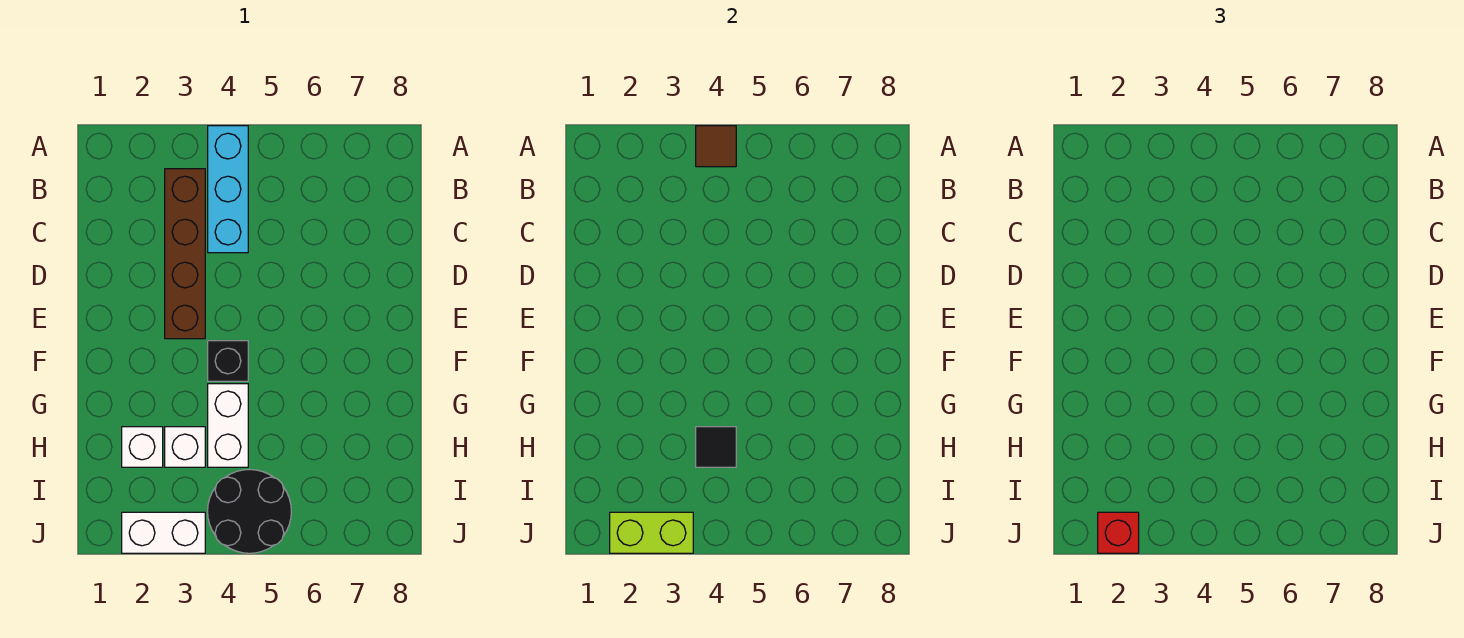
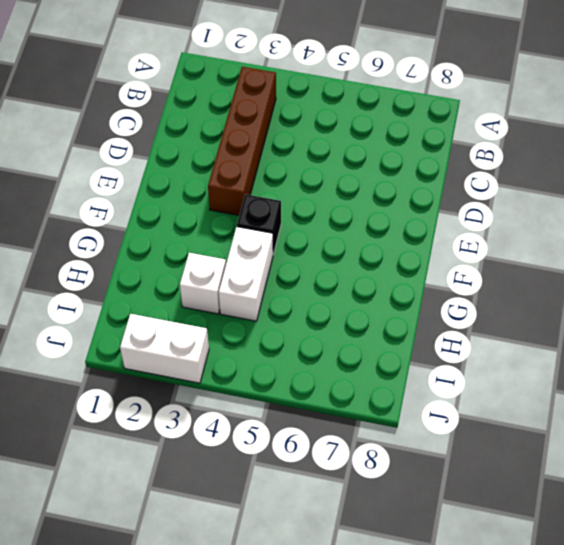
none -> cyan brick A4:C4 level 1
none -> white brick H2 level 1
none -> black round brick I4:J5 level 1

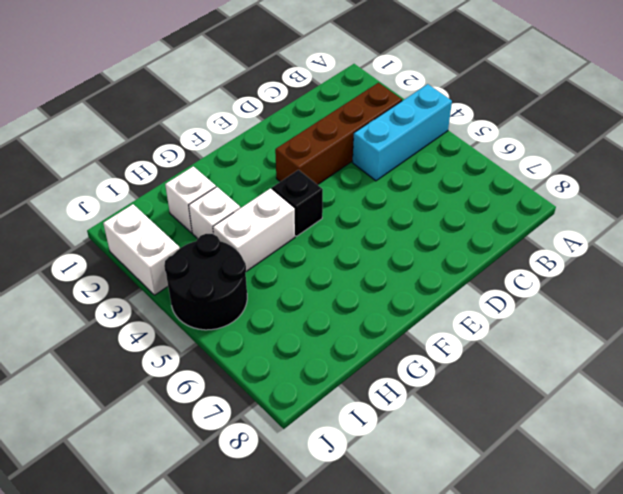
none -> brown tile A4 level 2
none -> black tile H4 level 2
none -> lime brick J2:J3 level 2

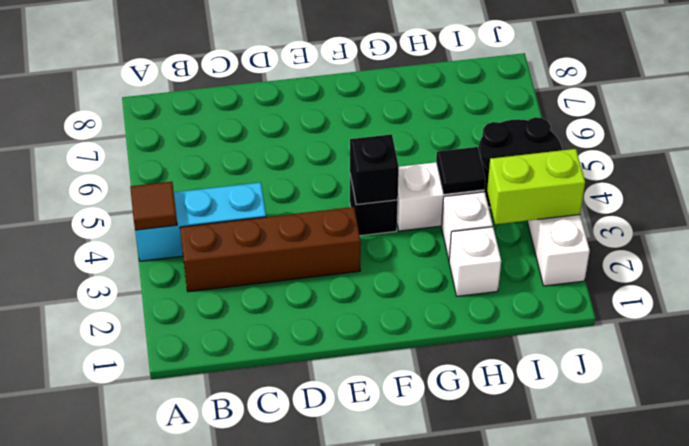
black brick F4 level 2 -> none
lime brick I3:J3 level 2 -> lime brick J2:J3 level 2
none -> red brick J2 level 3

